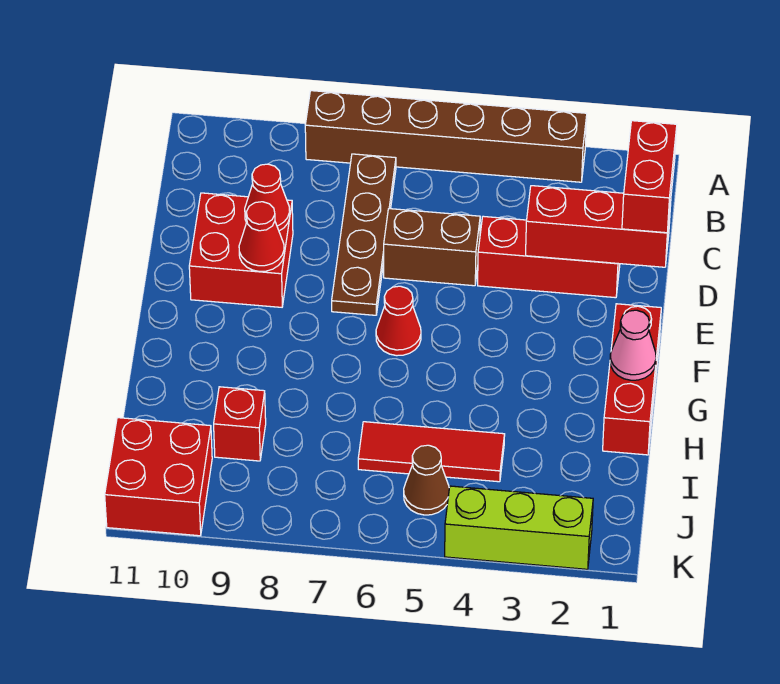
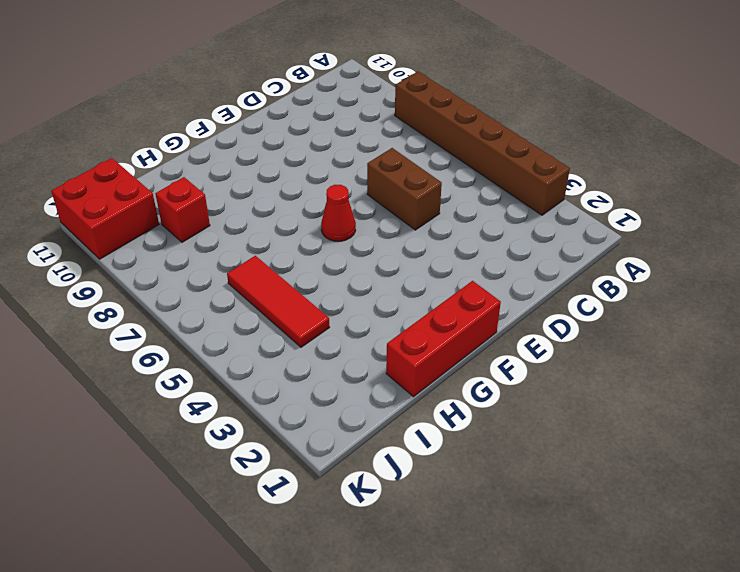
none -> brown plate B7:E7 level 1
none -> red brick D2:D4 level 1
none -> red brick D9:E10 level 1

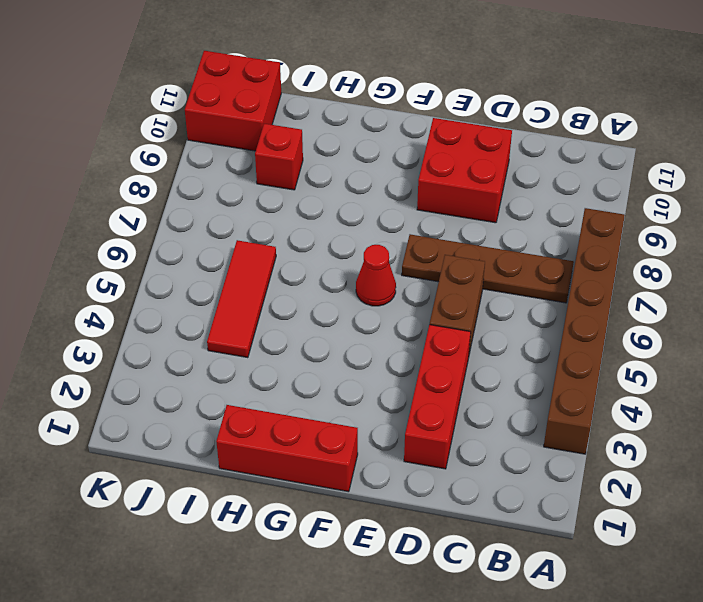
none -> brown cone J5 level 1
none -> lime brick K2:K4 level 1
none -> red brick D1:D3 level 2

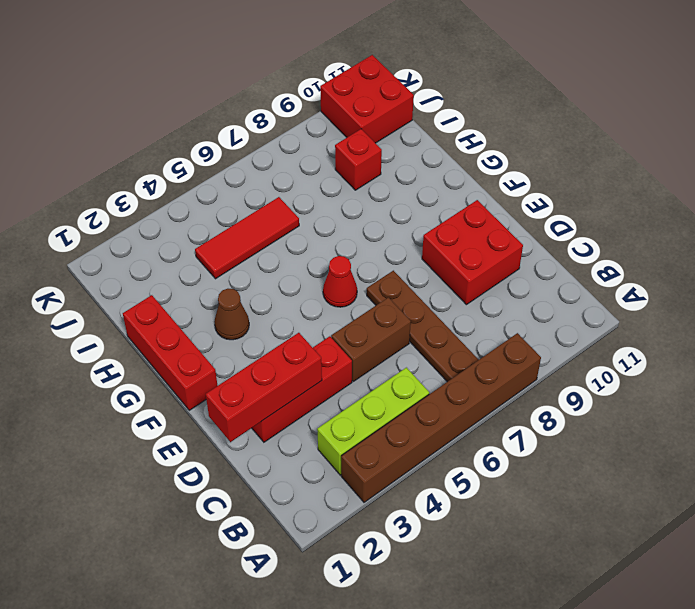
lime brick B3:B5 level 1 -> lime brick K2:K4 level 1
brown cone G3 level 1 -> brown cone J5 level 1
none -> red cone D9 level 2
none -> red cone E9 level 2
none -> pink cone G1 level 2

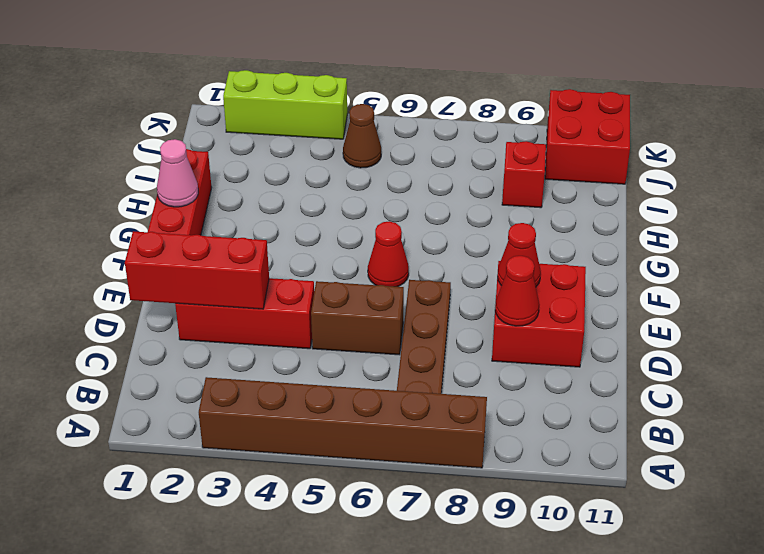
none -> red tile I4:I6 level 1
none -> red brick C1:D1 level 3

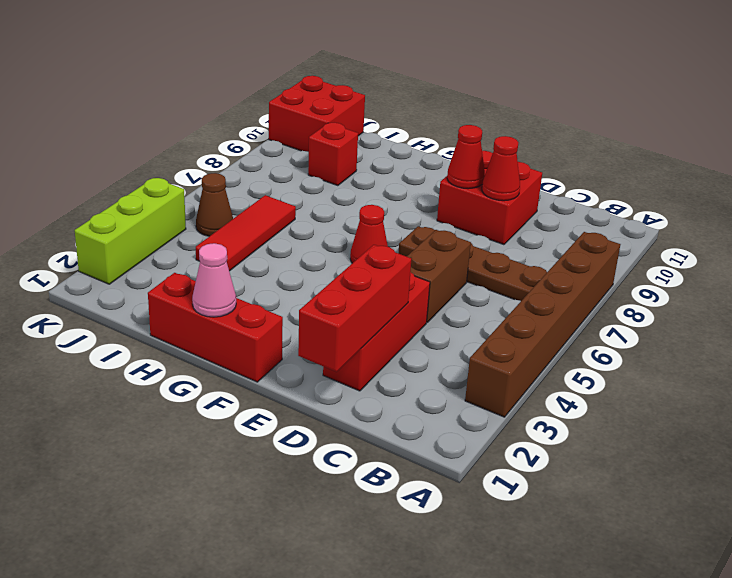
none -> red brick C1:D1 level 3

